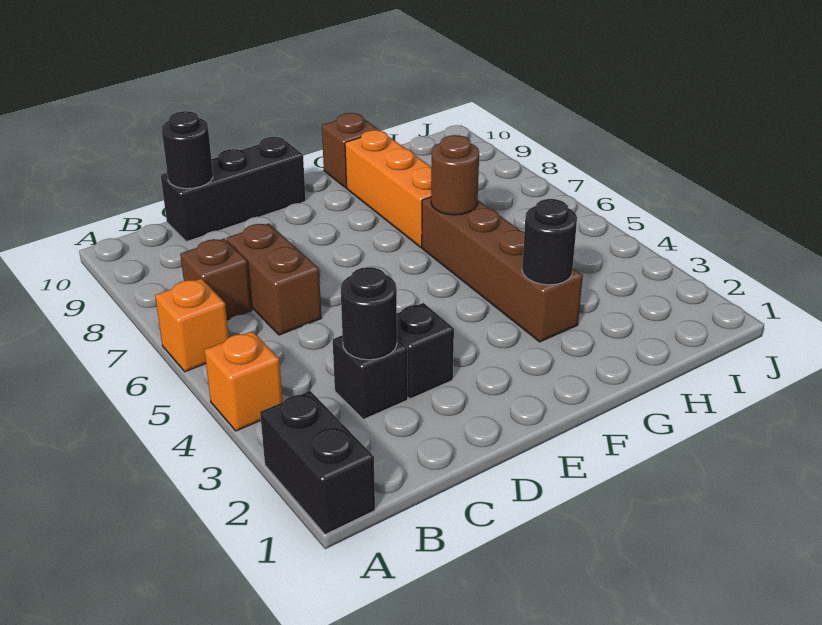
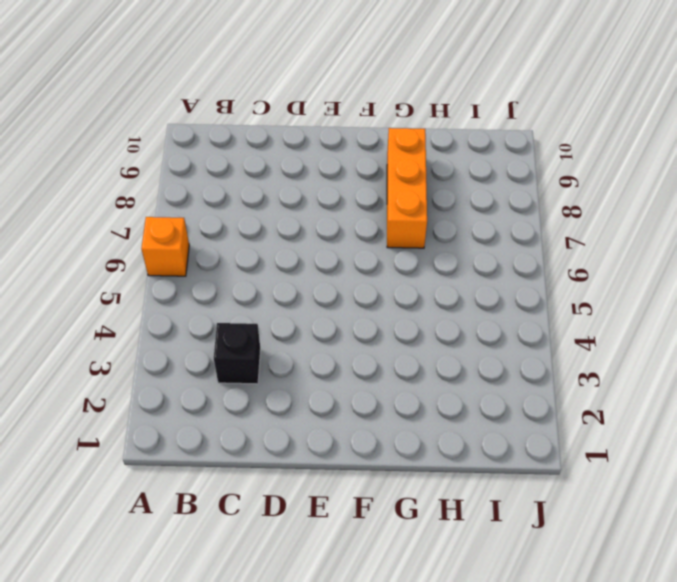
none -> black brick A1:A2 level 1
none -> orange brick A4 level 1
none -> brown brick B7 level 1

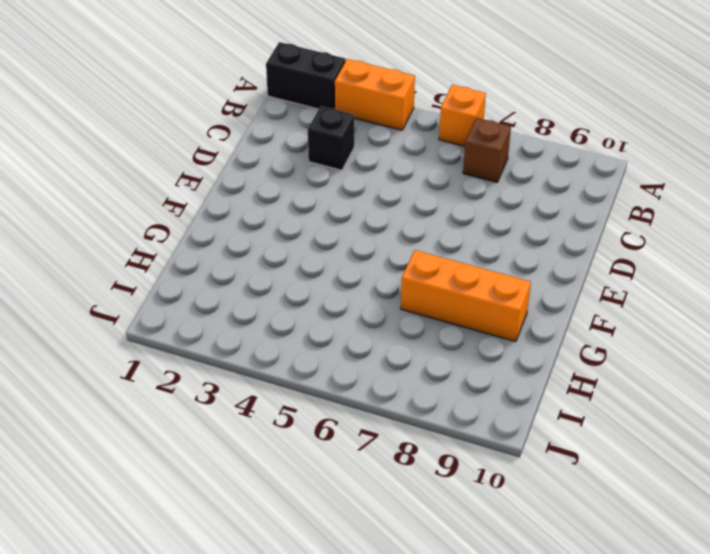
orange brick A3:A4 level 1 -> orange brick A4 level 1
none -> brown brick C6:C7 level 1
none -> black brick C10:E10 level 1
none -> black brick D3 level 1

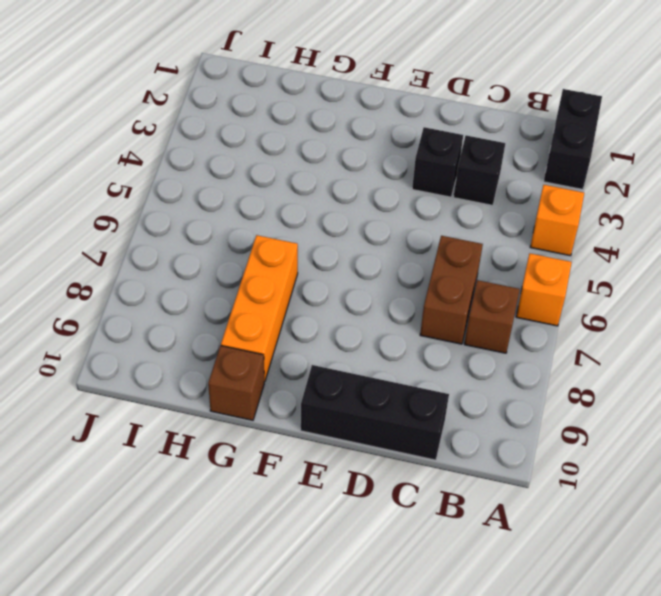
none -> brown brick G3:G6 level 1
none -> black round brick C3 level 2
none -> black round brick C10 level 2

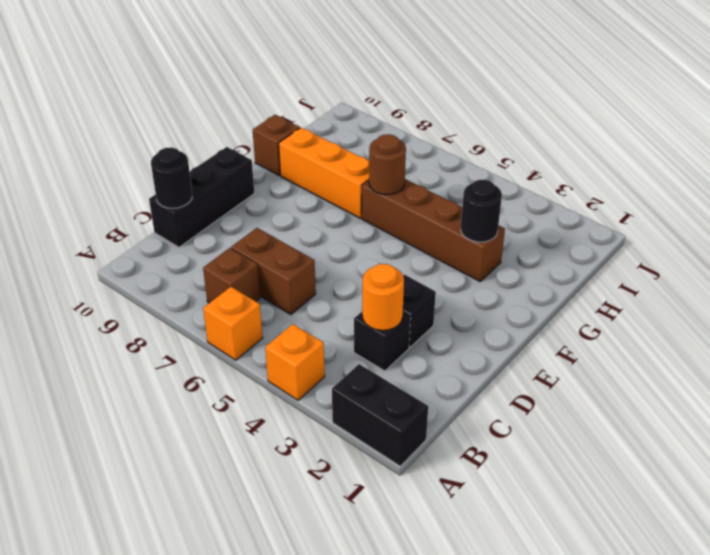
orange round brick C3 level 2 -> black round brick C3 level 2

